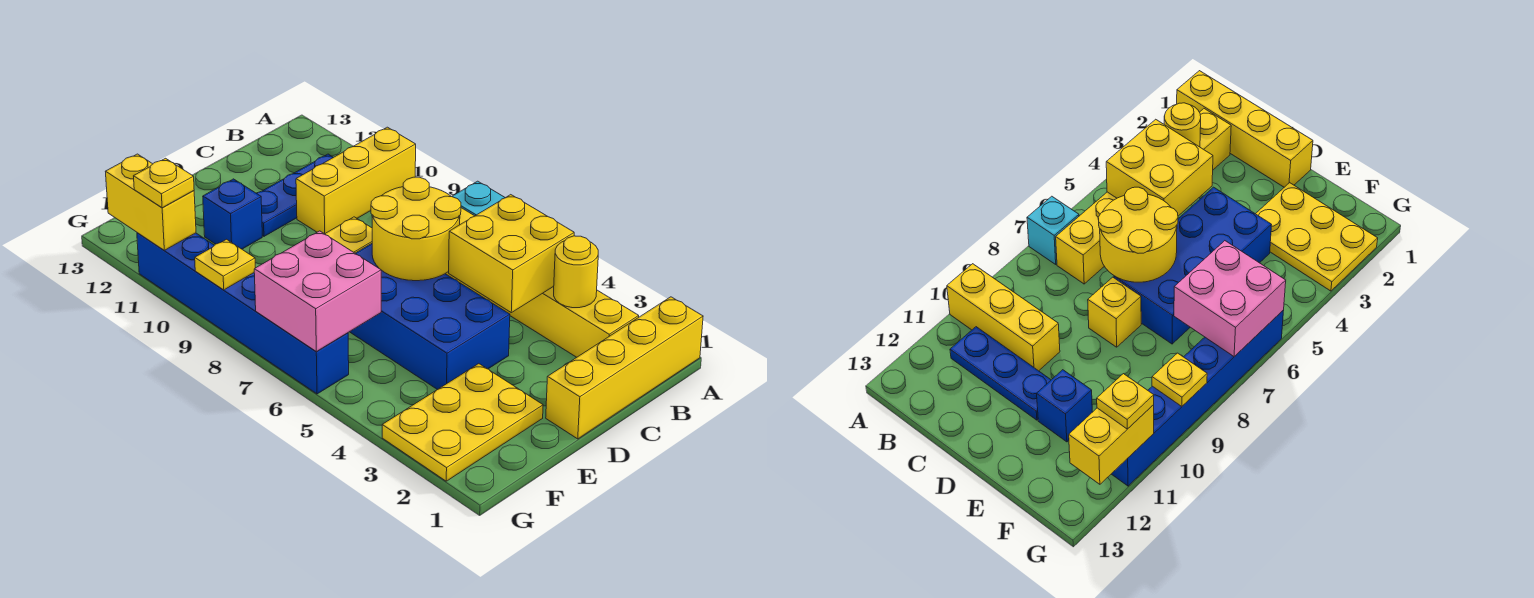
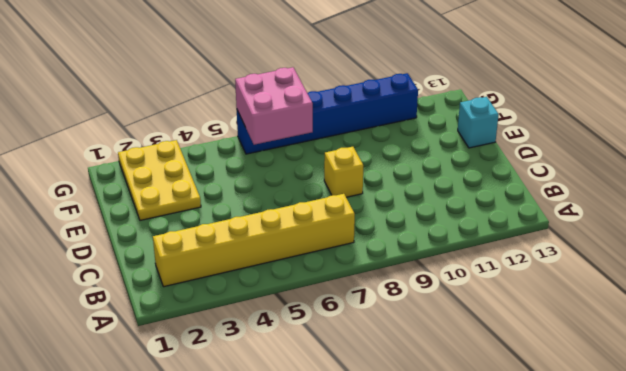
cyan brick E13 level 1 -> cyan brick A7 level 1
none -> yellow brick A1:D1 level 1
none -> yellow brick A10:C10 level 1
none -> blue plate B11:D11 level 1

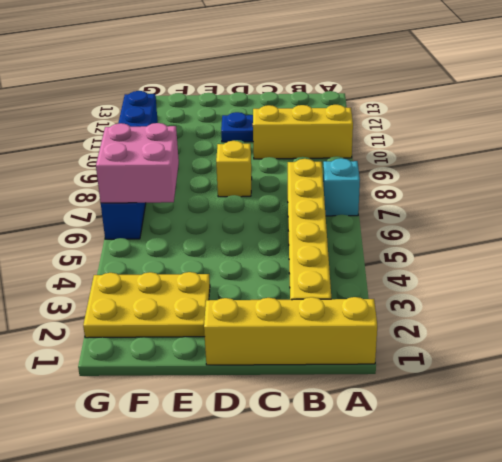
none -> blue brick D4:E7 level 1
none -> blue brick E11 level 1
none -> yellow round brick B3 level 2

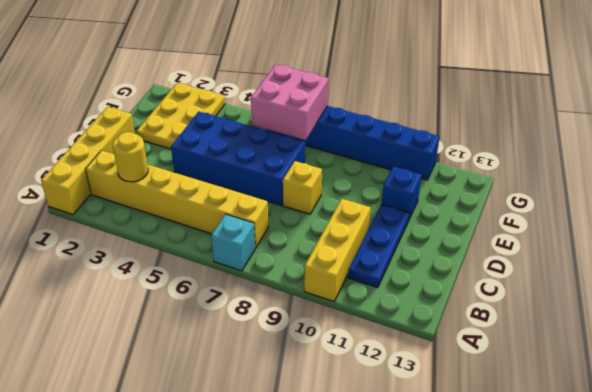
none -> yellow brick B4:C5 level 2
none -> yellow round brick C6:D7 level 2
none -> yellow plate G9 level 2

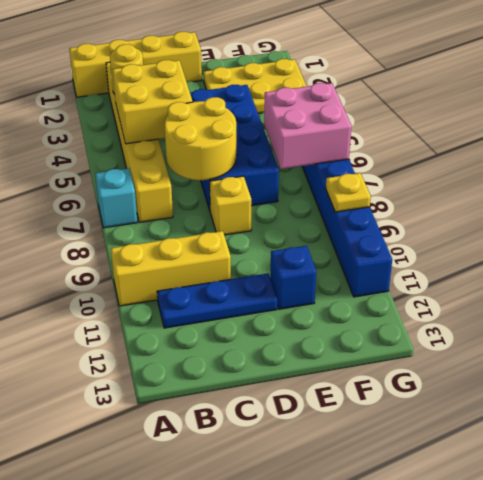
none -> yellow brick G11:G12 level 2
none -> yellow plate G11 level 3

